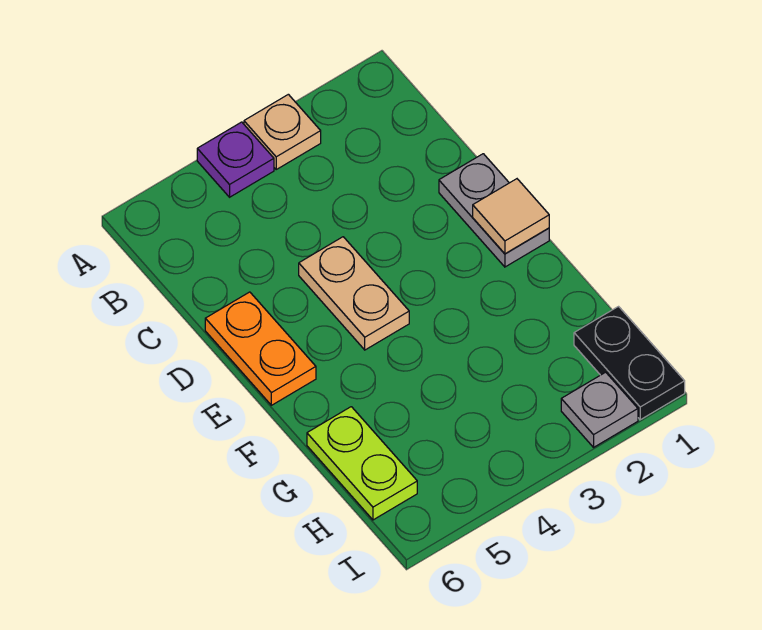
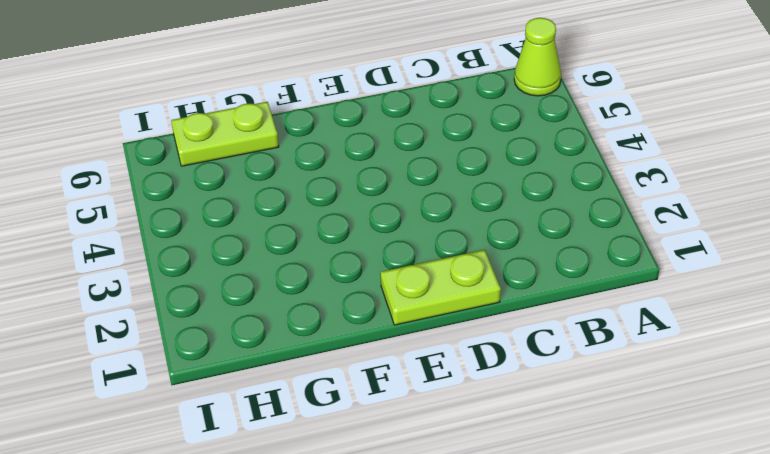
lime cone A6 level 1 -> none
lime plate D1:E1 level 1 -> grey plate D1:E1 level 1
none -> tan plate A3 level 1
none -> purple plate A4 level 1

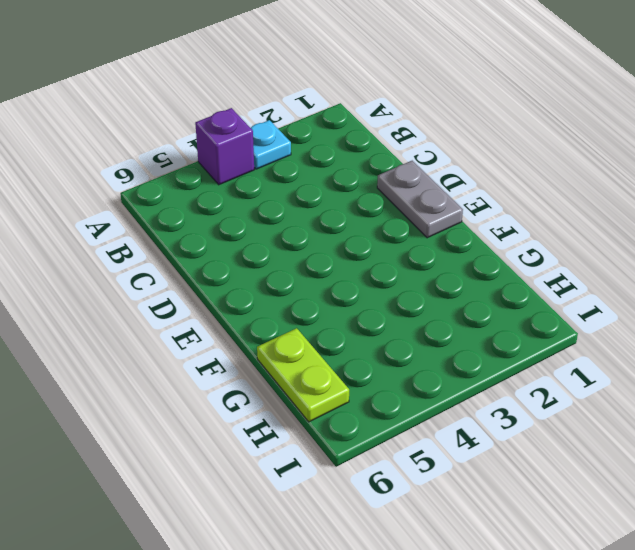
cyan plate A3 level 1 -> tan plate A3 level 1
purple brick A4 level 1 -> purple plate A4 level 1
none -> tan plate D4:E4 level 1
none -> orange plate D6:E6 level 1

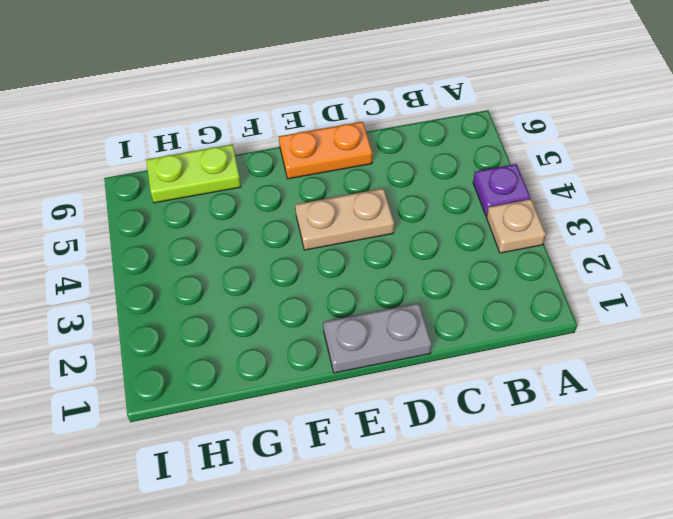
none -> black plate H1:I1 level 1
none -> grey plate I2 level 1

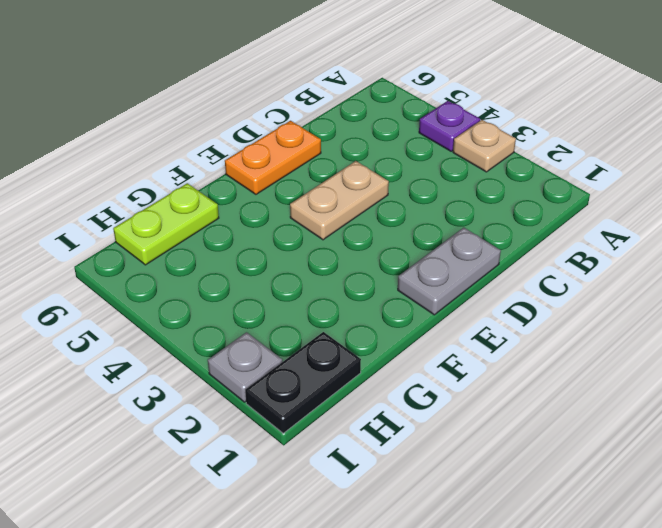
none -> tan tile E1 level 2

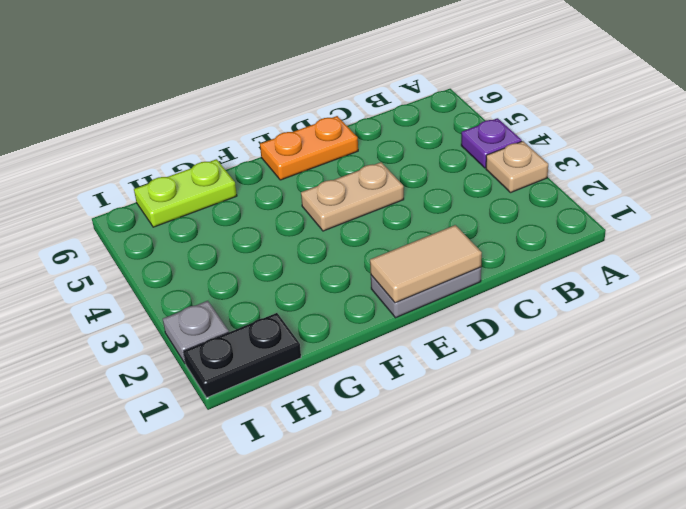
tan tile D1:E1 level 2 -> tan tile E1 level 2

